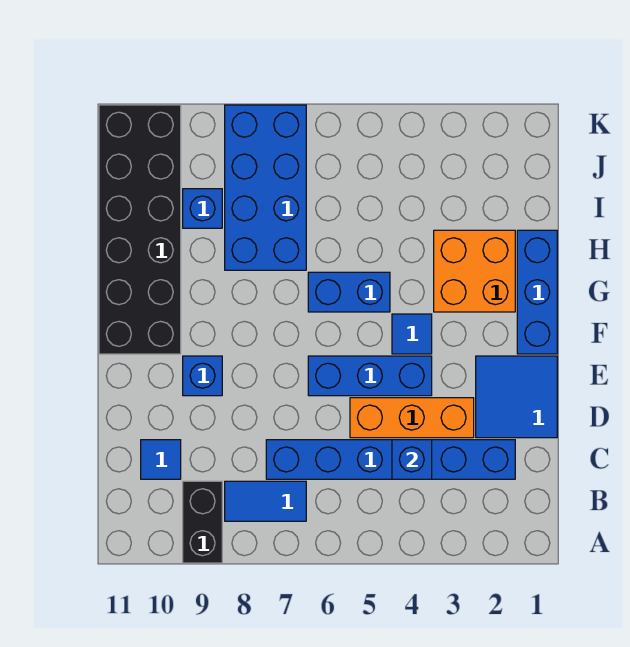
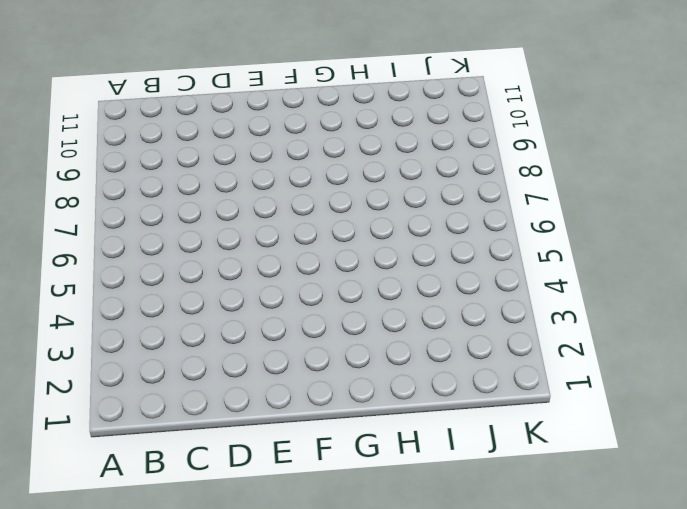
none -> black brick A9:B9 level 1
none -> blue tile B7:B8 level 1
none -> blue brick C2:C7 level 1

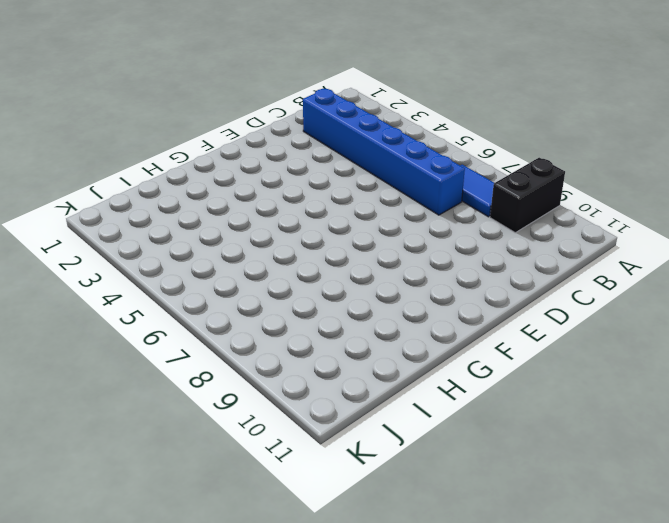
none -> blue tile C10 level 1
none -> blue tile D1:E2 level 1
none -> orange brick D3:D5 level 1

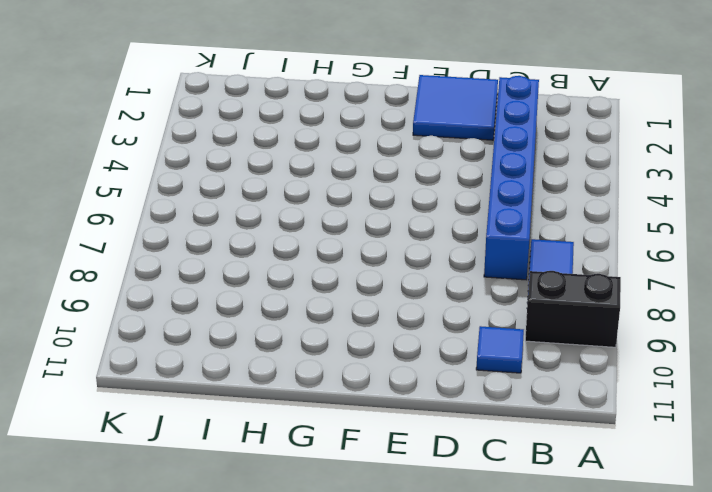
none -> orange brick D3:D5 level 1
none -> blue brick E4:E6 level 1
none -> blue brick E9 level 1

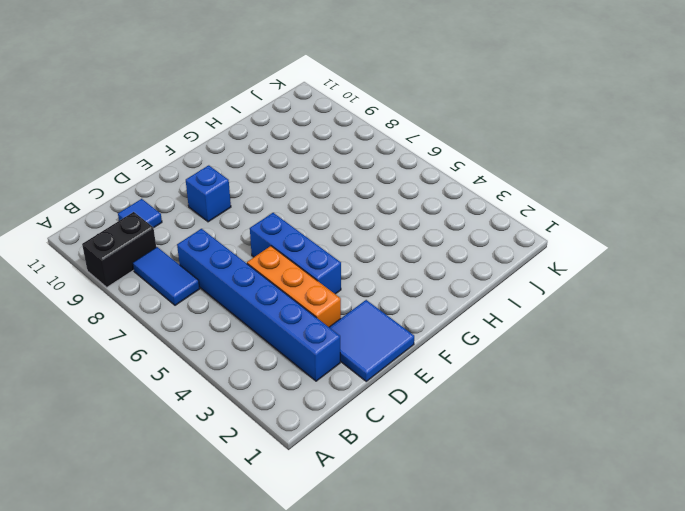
none -> blue brick F1:H1 level 1
none -> blue tile F4 level 1
none -> black brick F10:K11 level 1

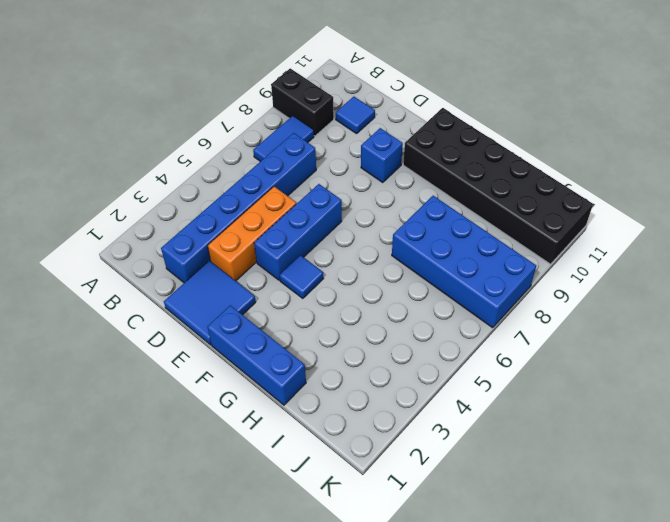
none -> orange brick G2:H3 level 1
none -> blue brick G5:G6 level 1
none -> blue brick I9 level 1

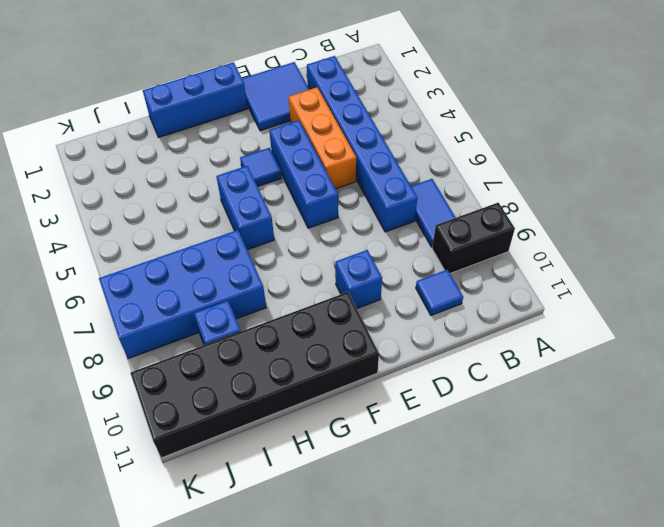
none -> orange brick G2:H3 level 1
none -> blue brick C4 level 2

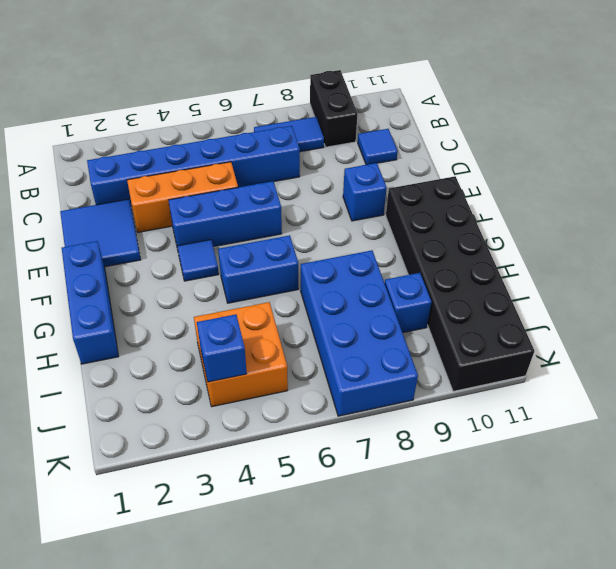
orange brick I4:J5 level 1 -> orange brick G2:H3 level 1
blue brick J4 level 2 -> blue brick C4 level 2

